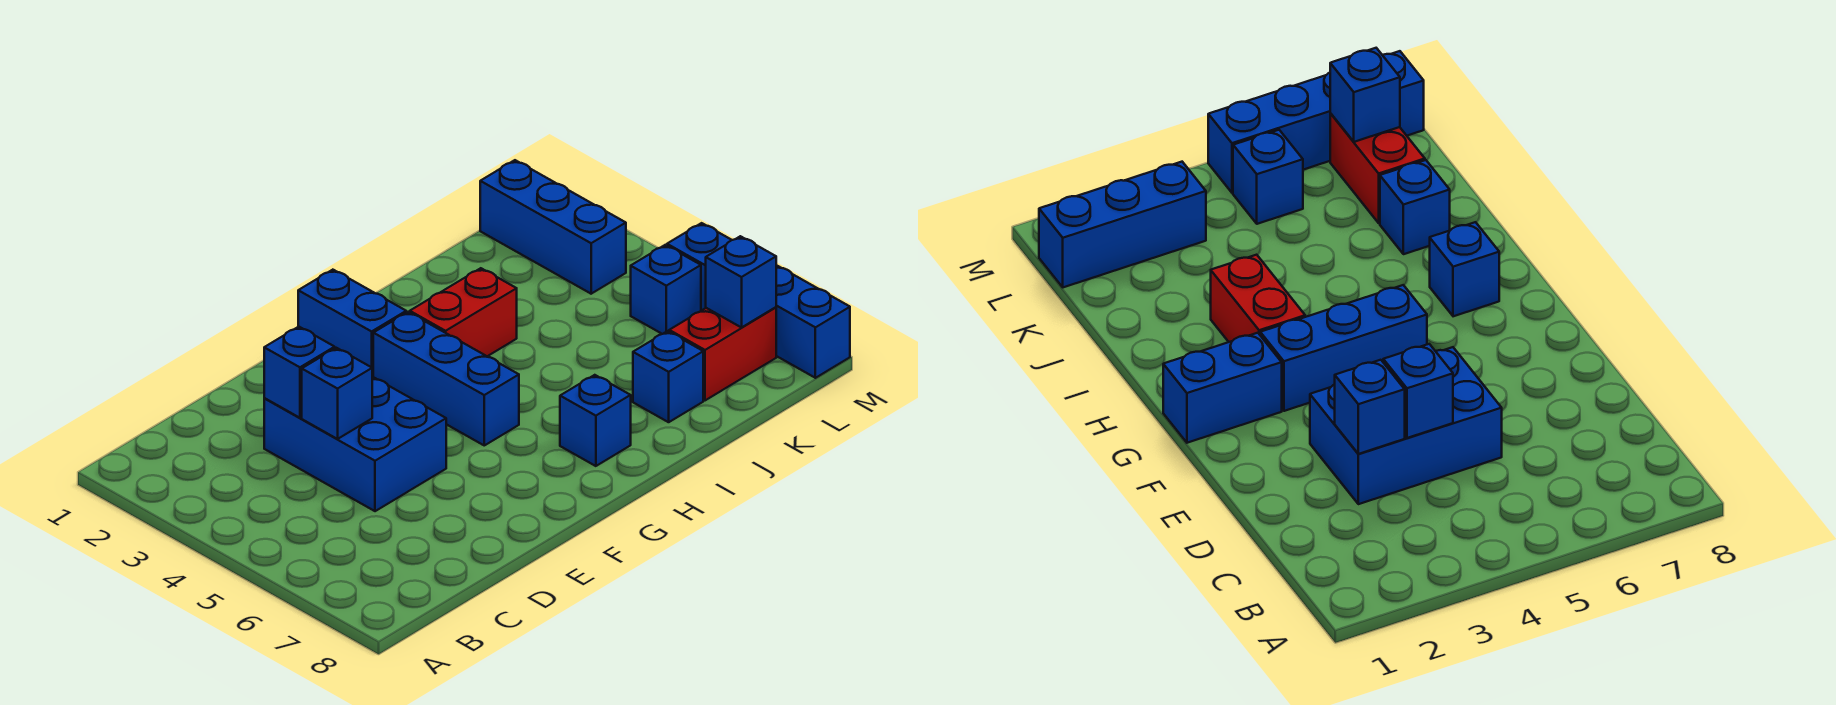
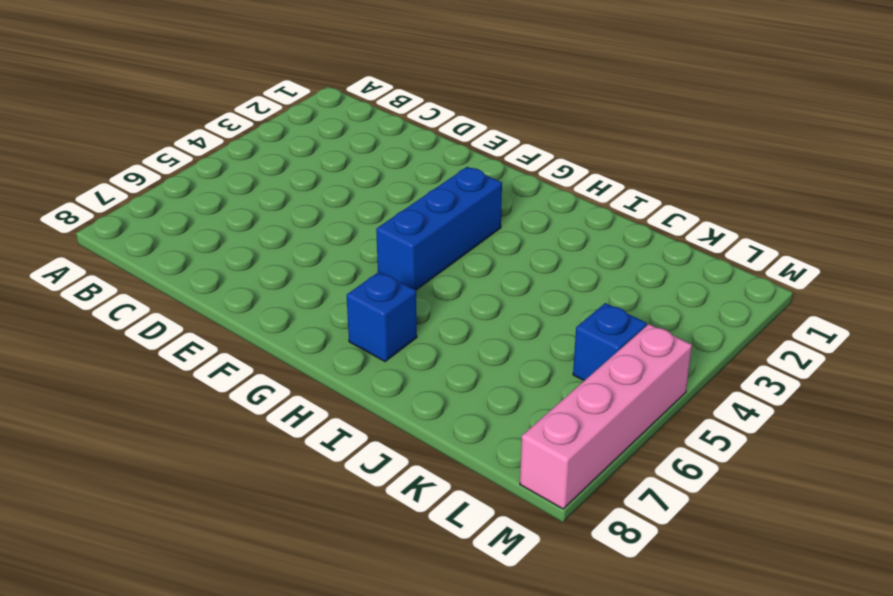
pink brick M5:M8 level 1 -> blue brick M5:M8 level 1
none -> blue brick D3:E5 level 1
none -> blue brick G1:G2 level 1
none -> red brick H3:I3 level 1

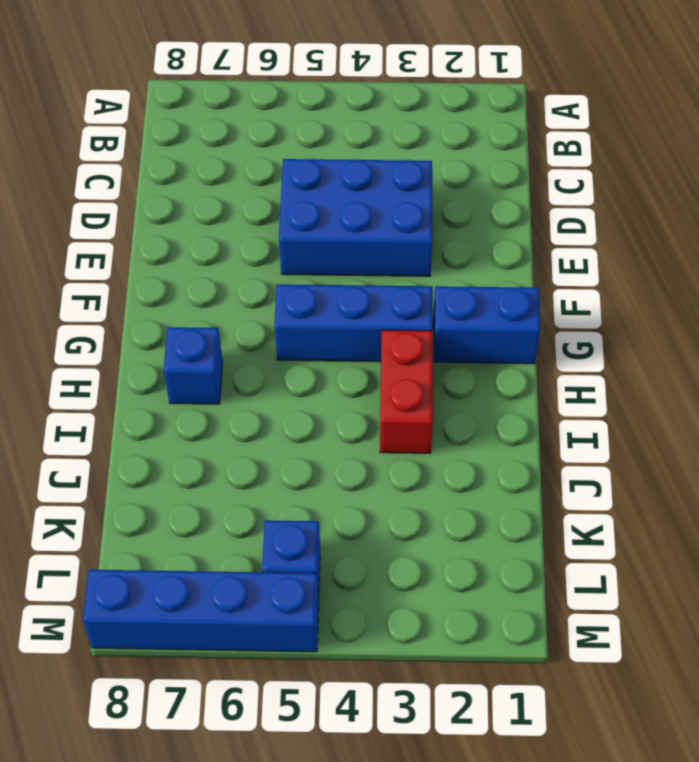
none -> blue brick J7 level 1
none -> red brick K7:L7 level 1
none -> blue brick L1:L3 level 1

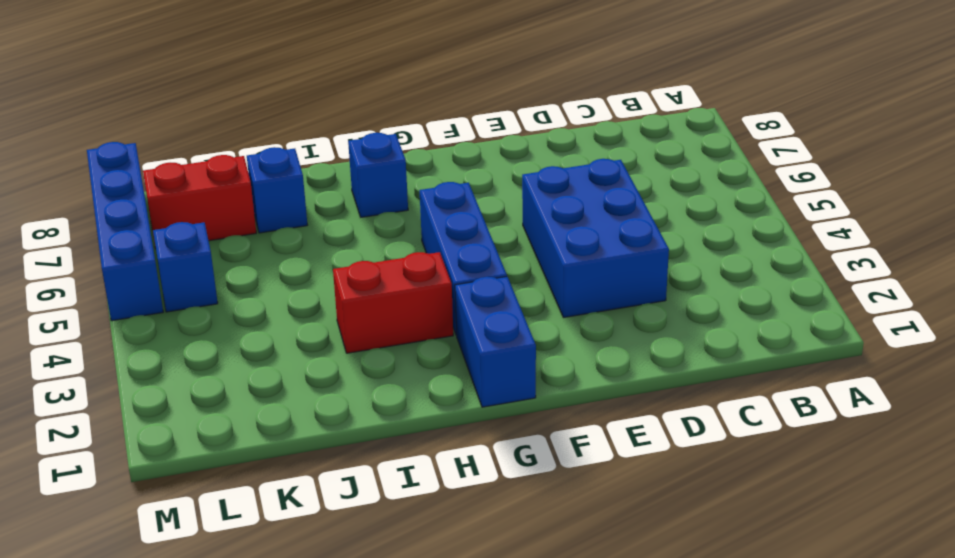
none -> blue brick L1:L3 level 1
none -> blue brick D3 level 2
none -> blue brick D4 level 2

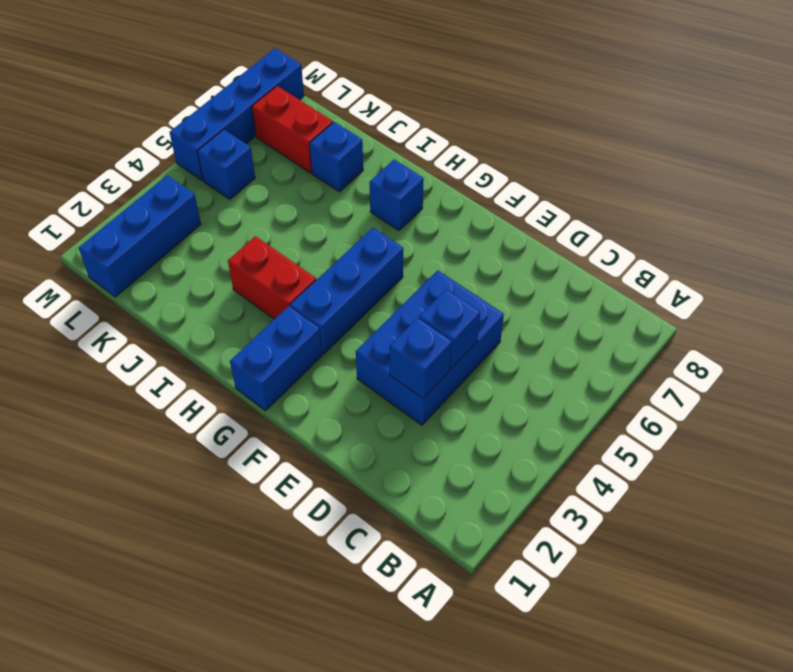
none -> blue brick L7 level 2

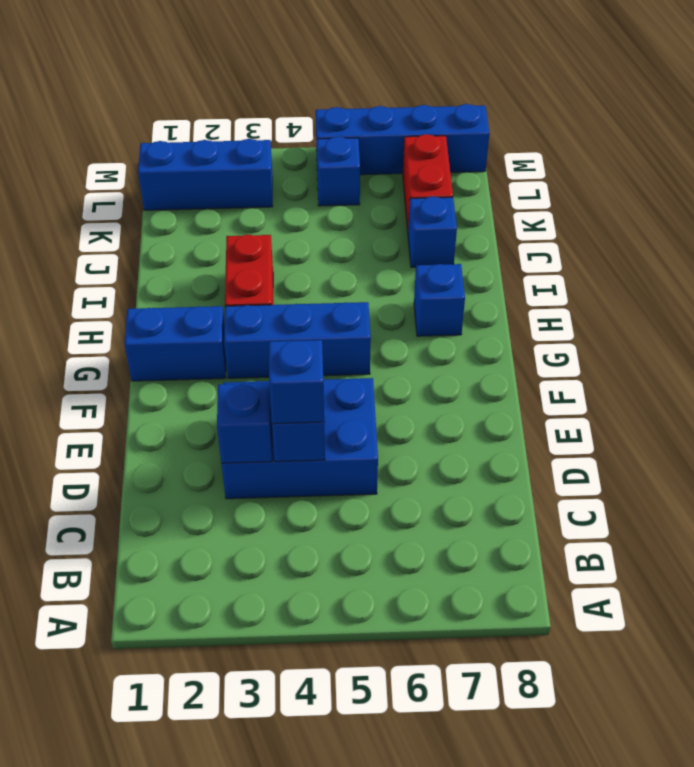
blue brick D4 level 3 -> blue brick L7 level 2

